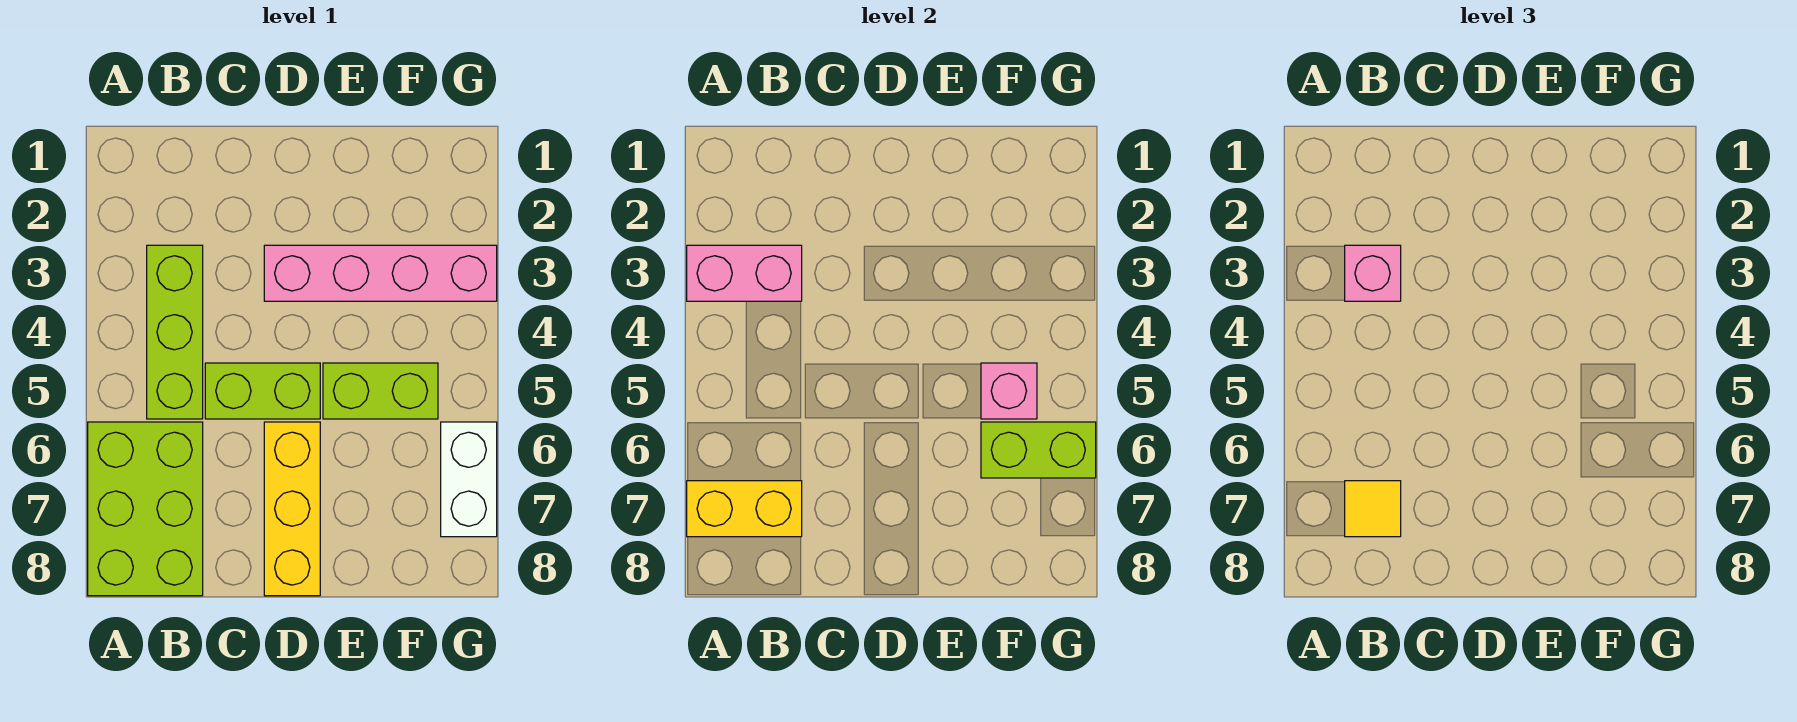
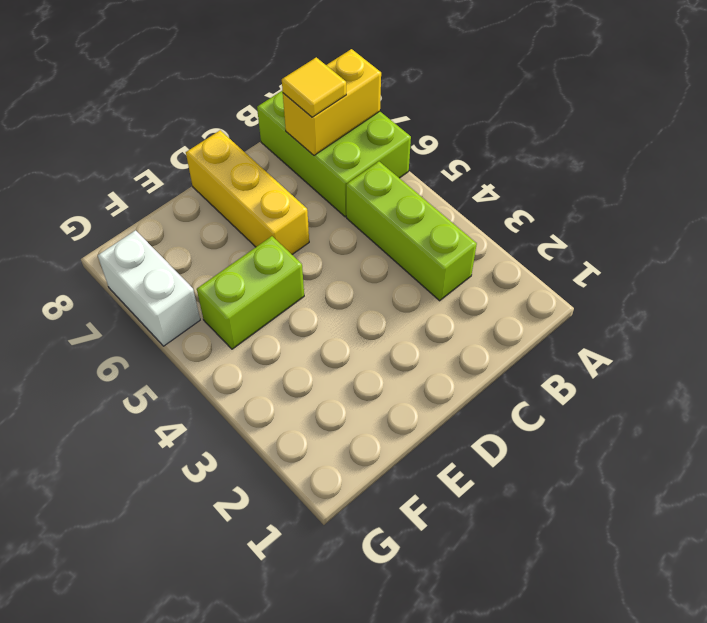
none -> lime brick C5:D5 level 1
none -> pink brick D3:G3 level 1
none -> pink brick A3:B3 level 2

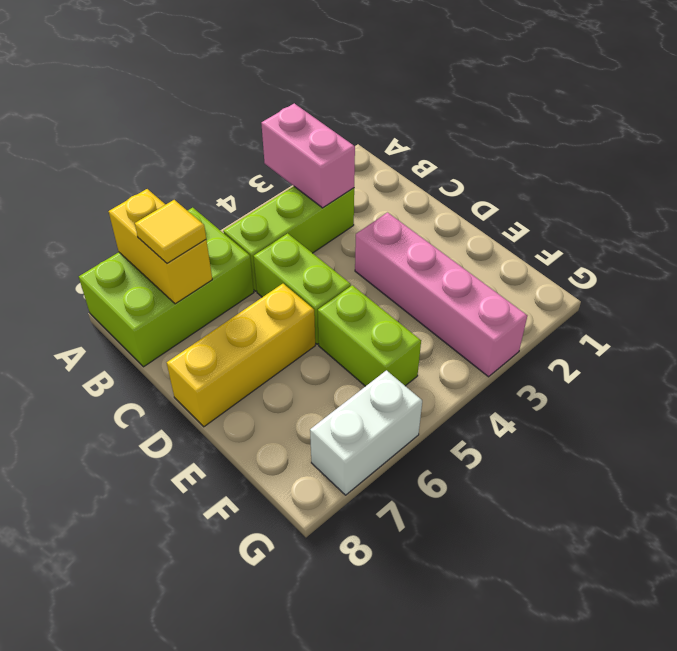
none -> pink brick F5 level 2
none -> lime brick F6:G6 level 2
none -> pink brick B3 level 3

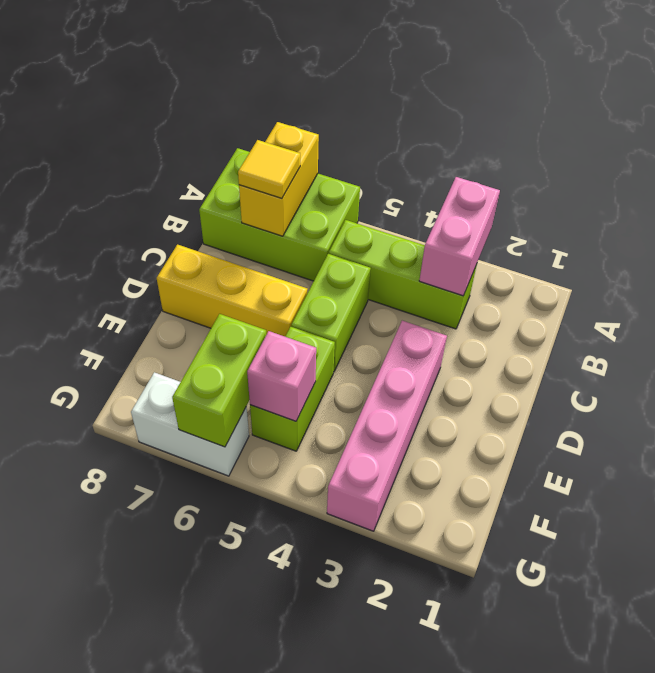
none -> pink brick B3 level 3

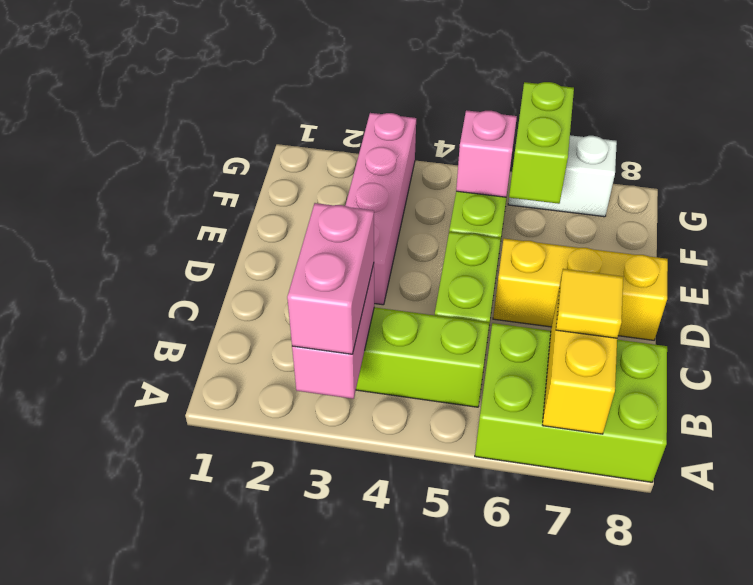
pink brick A3:B3 level 3 -> pink brick B3 level 3

